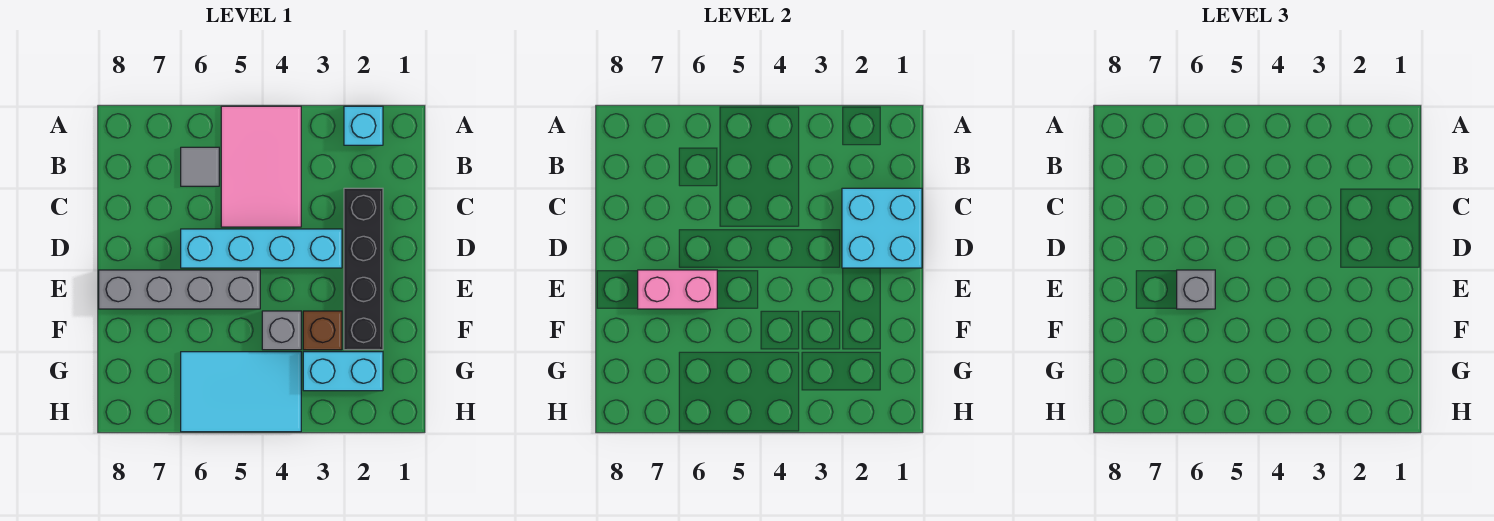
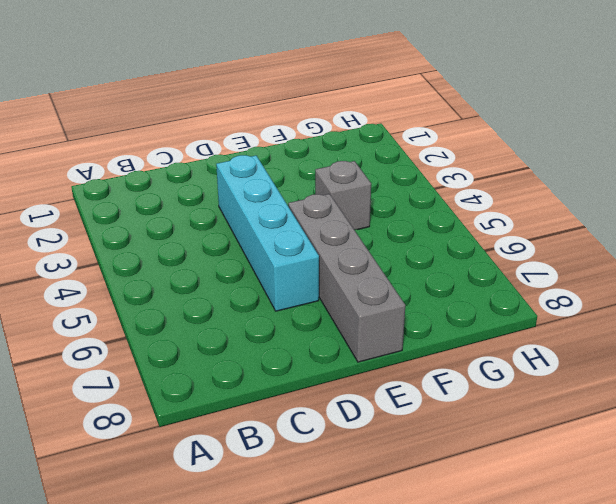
none -> cyan brick A2 level 1
none -> pink tile A4:C5 level 1
none -> grey tile B6 level 1

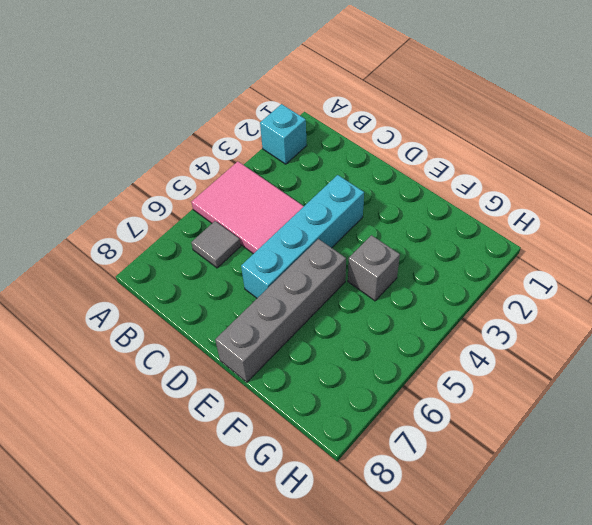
none -> black brick C2:F2 level 1
none -> brown brick F3 level 1
none -> cyan brick G2:G3 level 1

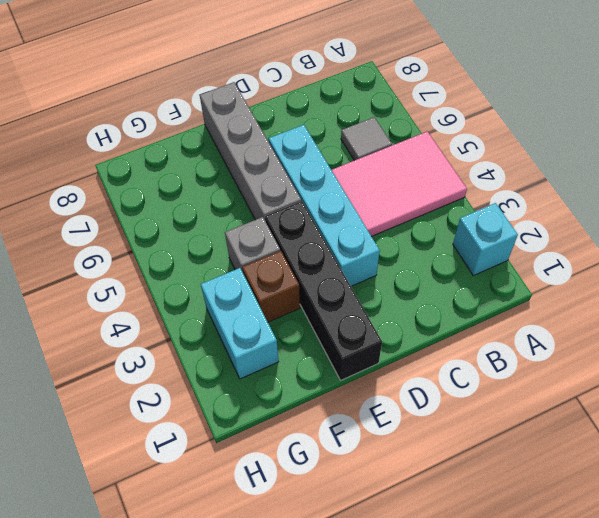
black brick E1:E4 level 1 -> black brick C2:F2 level 1
none -> cyan tile G4:H6 level 1
none -> cyan brick C1:D2 level 2
none -> pink brick E6:E7 level 2

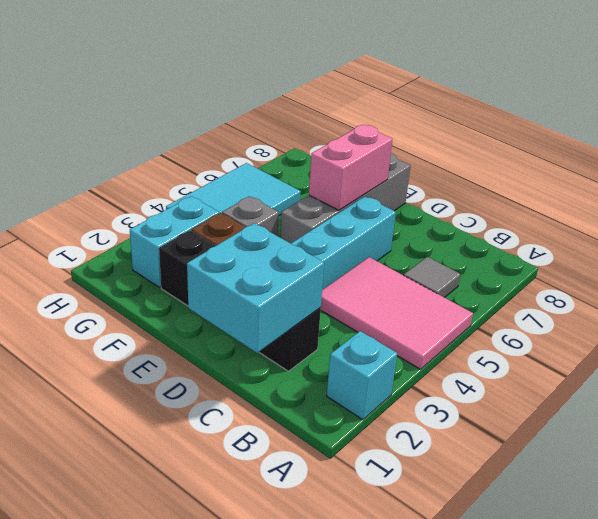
none -> grey brick E6 level 3

